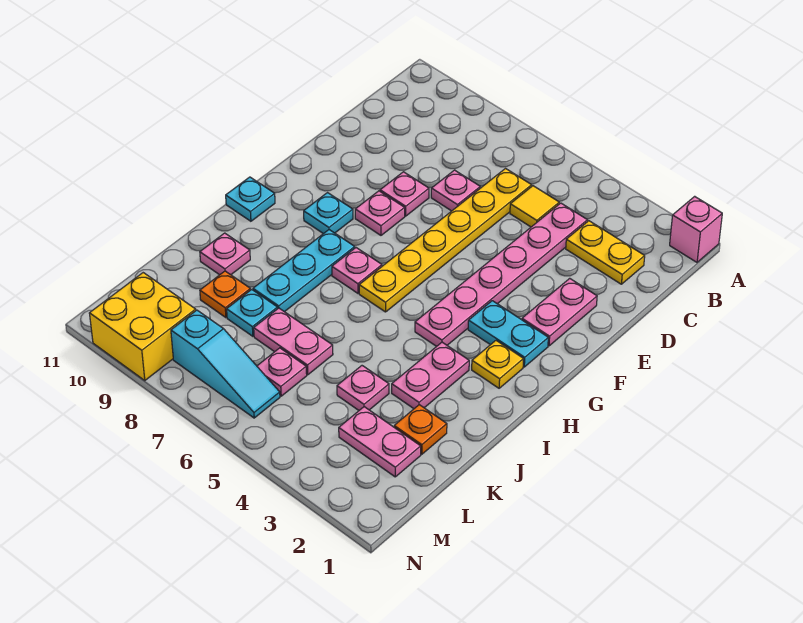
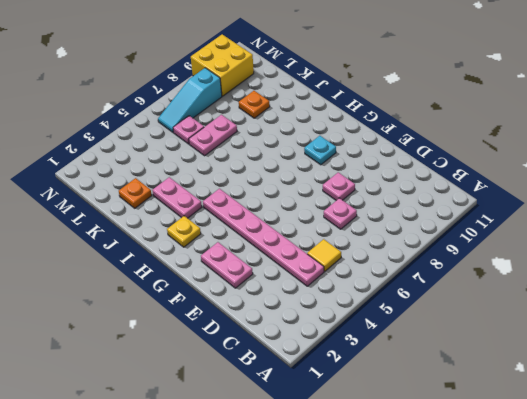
none -> pink brick A1 level 1
none -> yellow plate C2:C3 level 1
none -> yellow plate C6:H6 level 1

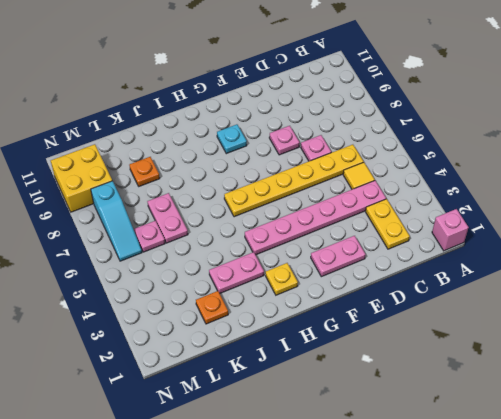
none -> pink plate F8 level 1
none -> cyan plate G2:G3 level 1
none -> pink plate H7 level 1

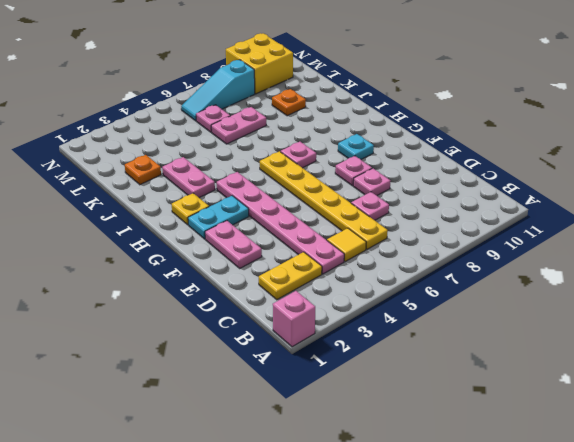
none -> cyan plate H8:J8 level 1
none -> cyan plate H11 level 1
none -> pink plate J10 level 1

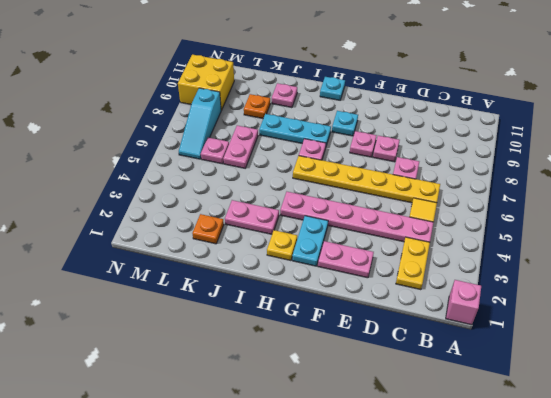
none -> pink plate K4 level 1
none -> cyan plate K8 level 1
none -> pink plate L2:L3 level 1

